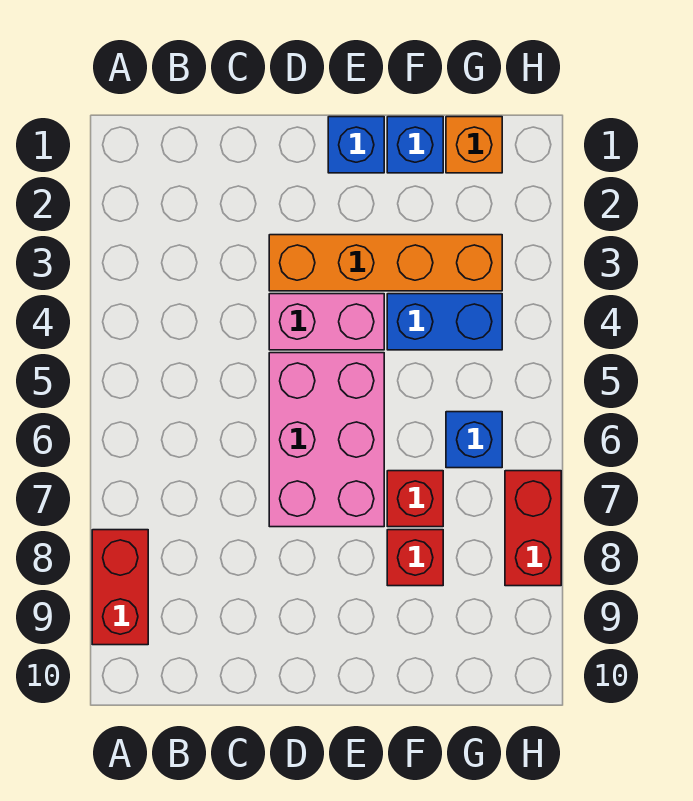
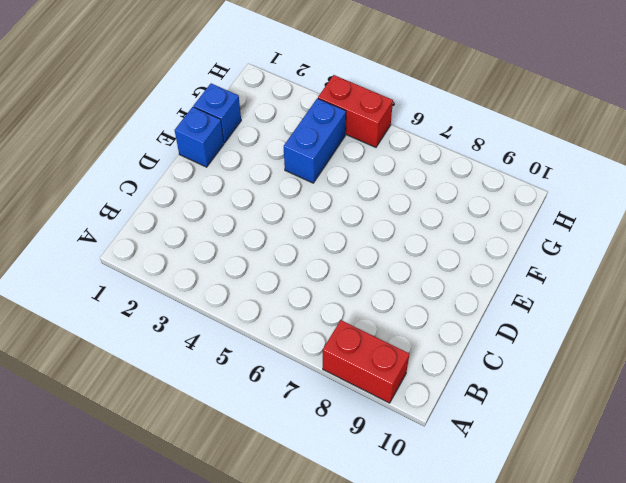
red brick H4:H5 level 1 -> red brick H7:H8 level 1
none -> orange brick D3:G3 level 1
none -> pink brick D4:E4 level 1
none -> pink brick D5:E7 level 1

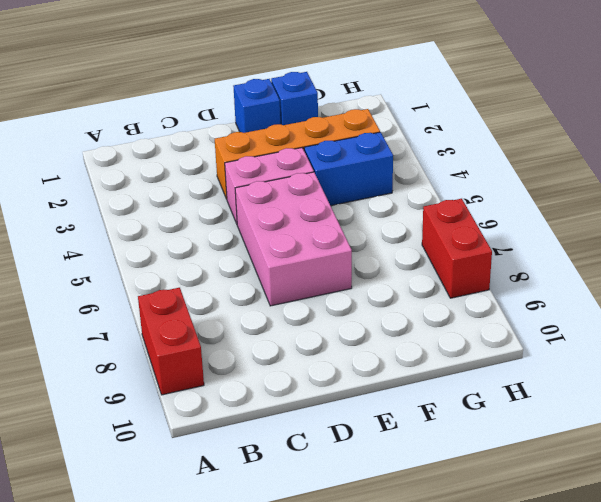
none -> red brick F7 level 1
none -> red brick F8 level 1
none -> orange brick G1 level 1

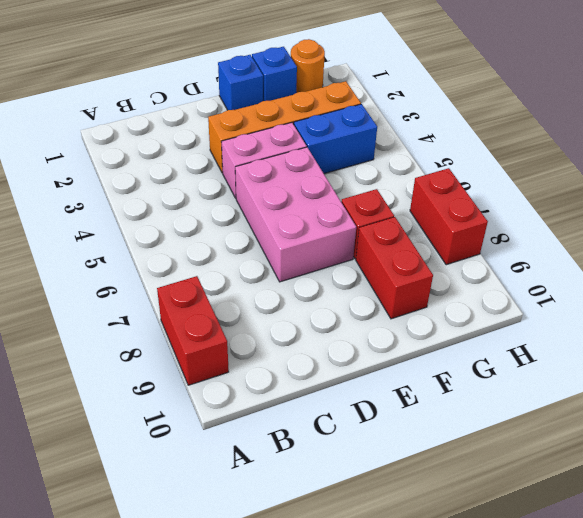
red brick F8:F9 level 1 -> red brick F8 level 1
orange round brick G1 level 1 -> orange brick G1 level 1
none -> blue brick G6 level 1

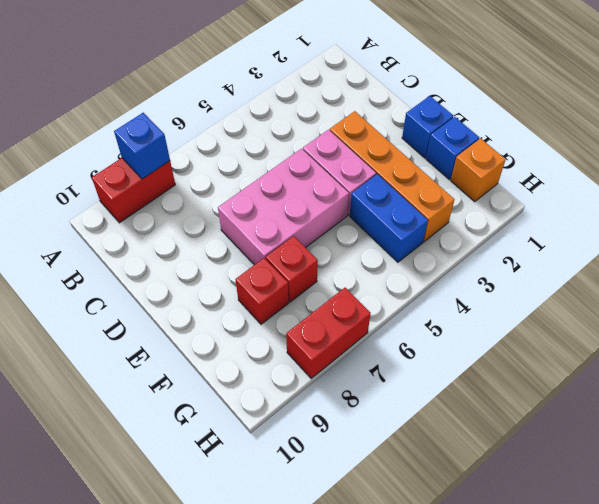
blue brick A8 level 2 -> blue brick G6 level 1

